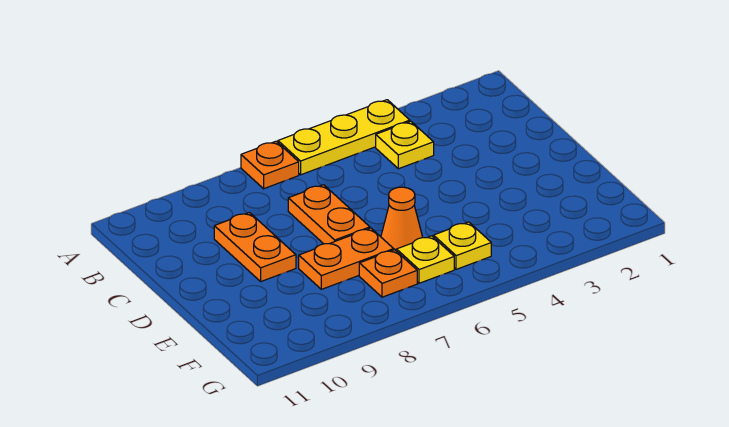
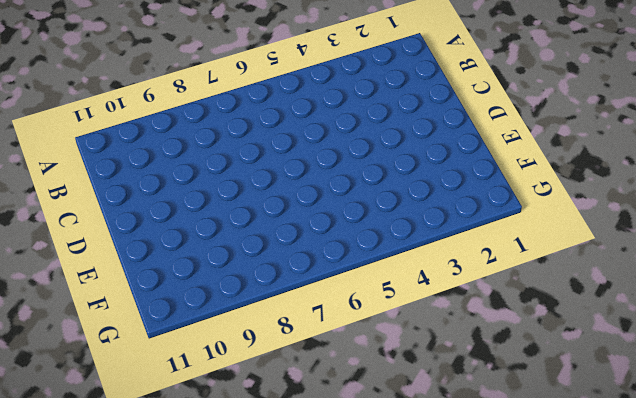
none -> yellow plate A4:A6 level 1
none -> orange plate A7 level 1

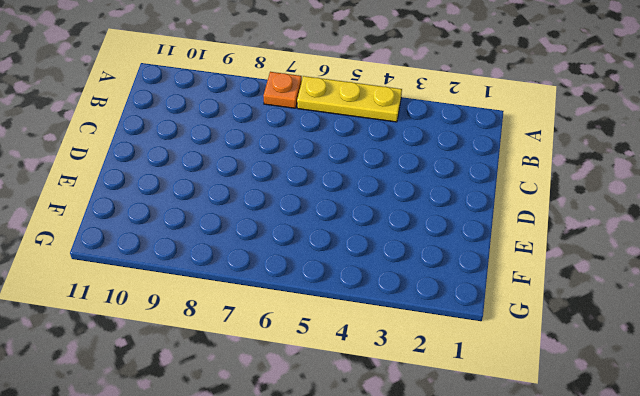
none -> yellow plate B4 level 1
none -> orange plate C7:D7 level 1

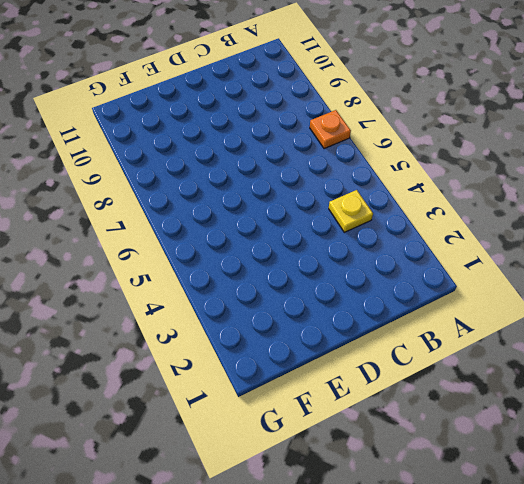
none -> yellow plate A4:A6 level 1
none -> orange plate C7:D7 level 1

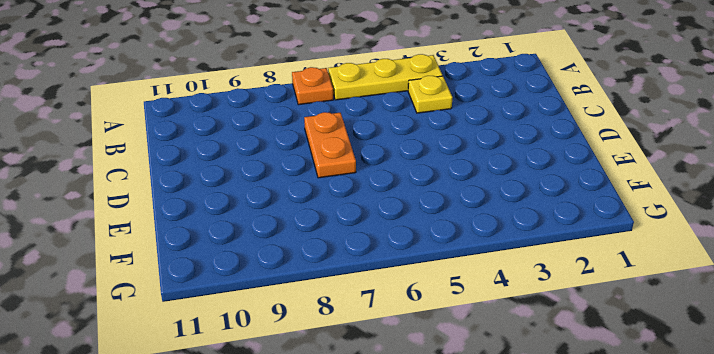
none -> orange plate C9:D9 level 1
none -> orange cone E6 level 1

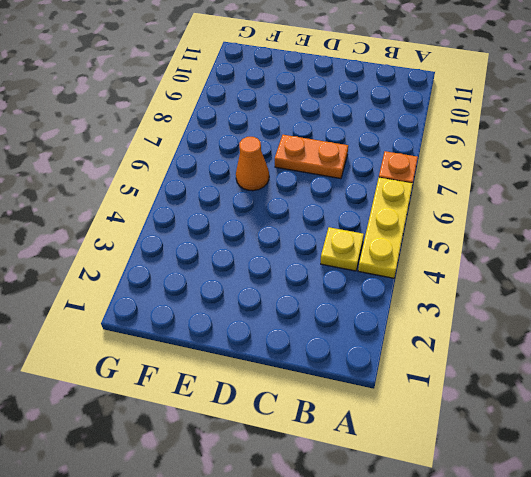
none -> orange plate C9:D9 level 1
none -> orange plate E7:E8 level 1

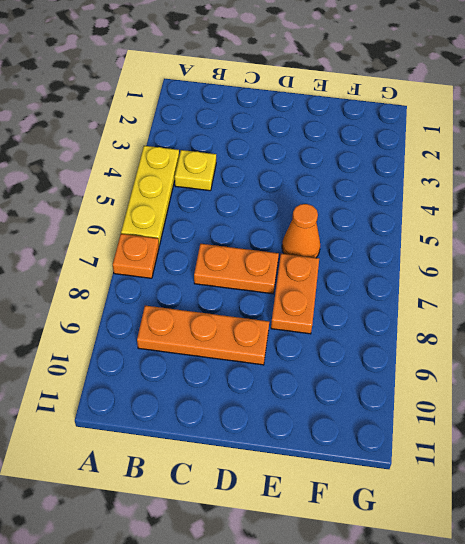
orange plate B9:D9 level 1 -> orange plate C9:D9 level 1
none -> yellow plate F5 level 1
none -> yellow plate F6 level 1

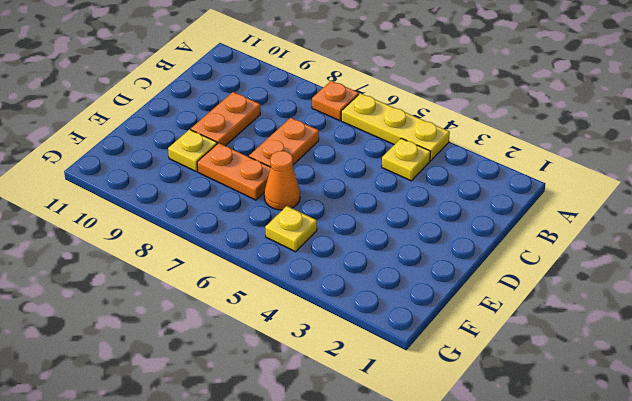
yellow plate E9 level 1 -> yellow plate F6 level 1
none -> orange plate F7 level 1

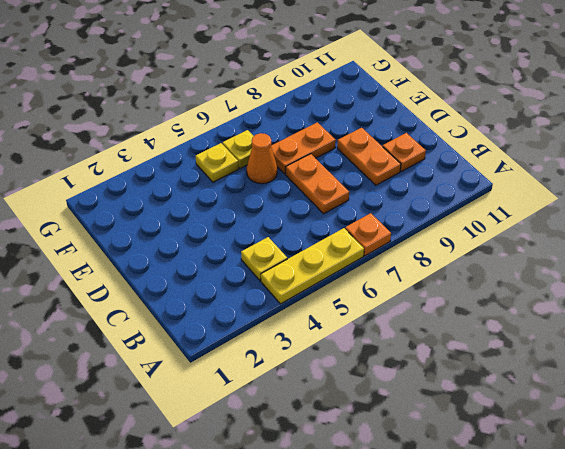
orange plate C10 level 1 -> orange plate F7 level 1

